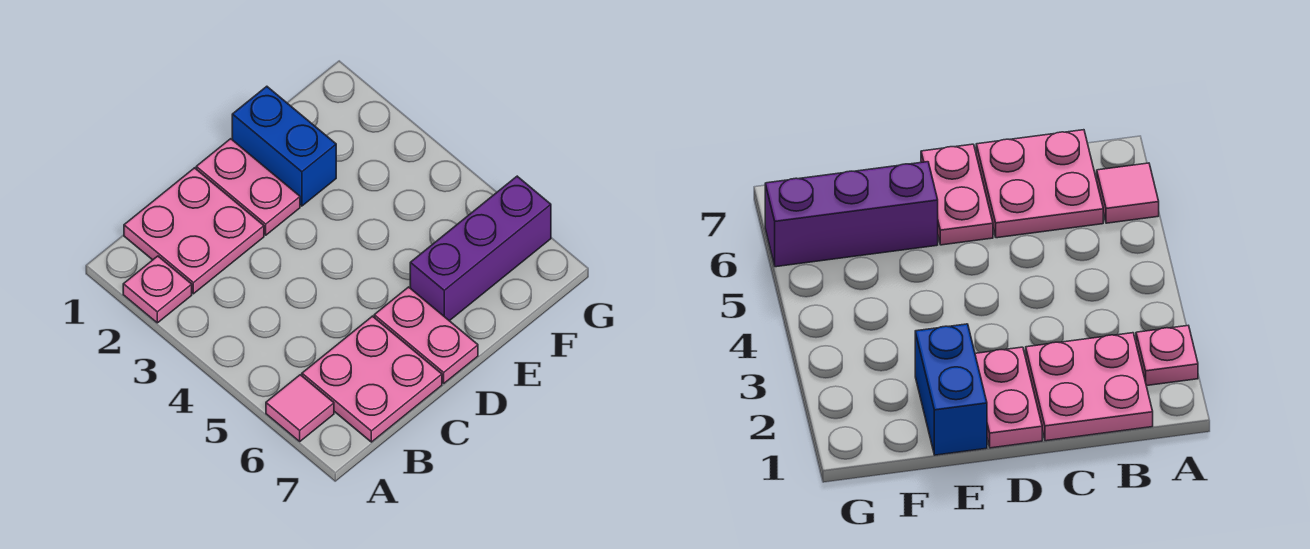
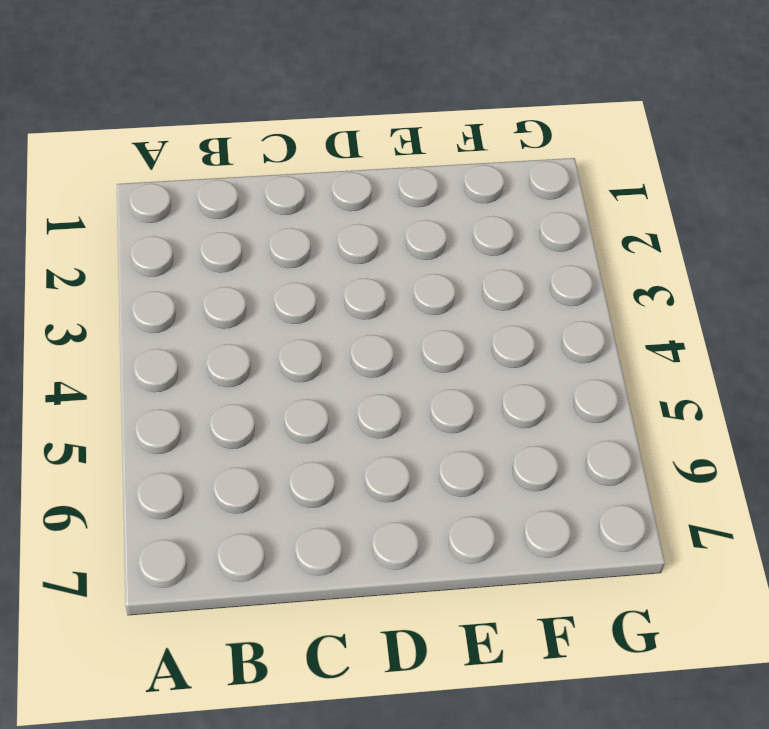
none -> pink plate A2 level 1
none -> pink tile A6 level 1

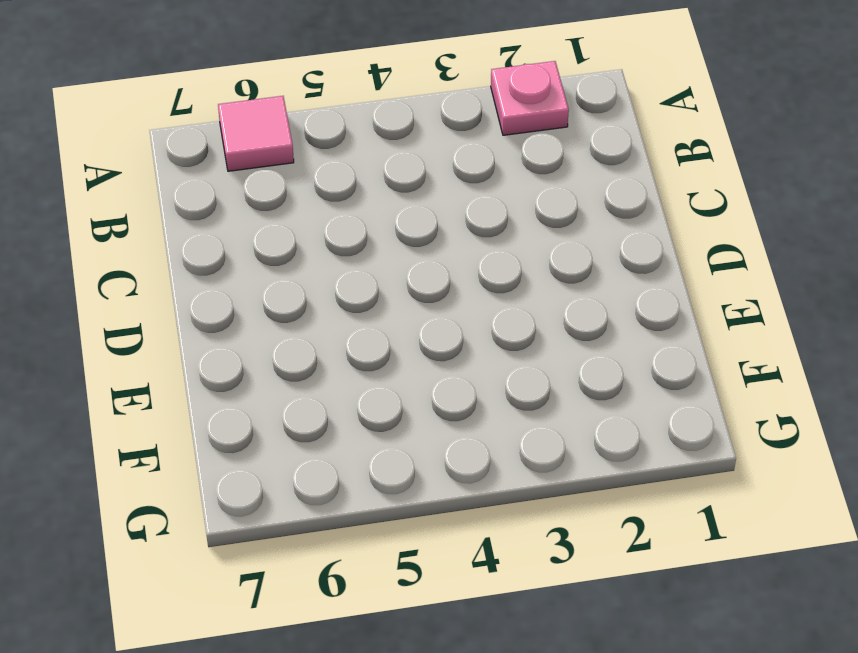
none -> pink plate B1:C2 level 1
none -> pink plate B6:C7 level 1

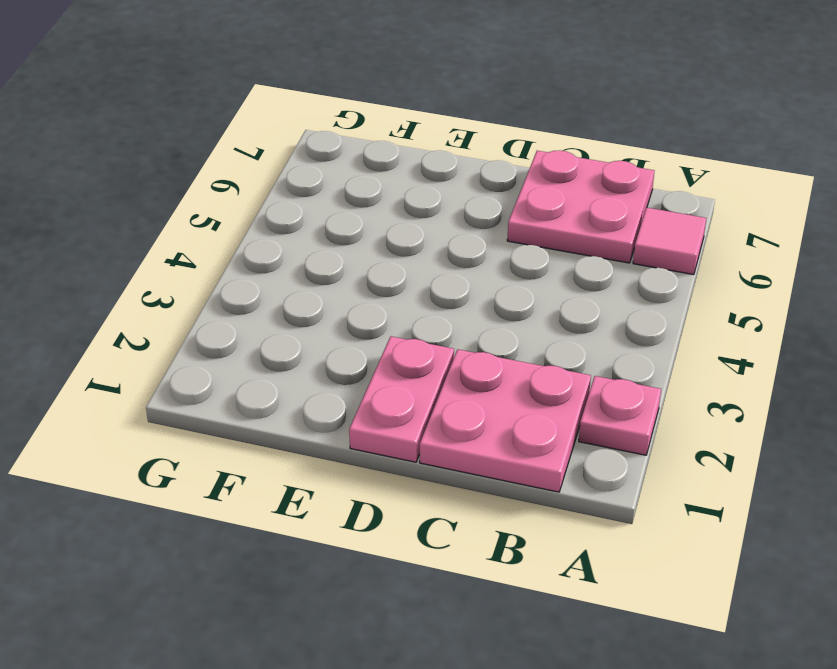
none -> pink plate D6:D7 level 1
none -> blue brick E1:E2 level 1

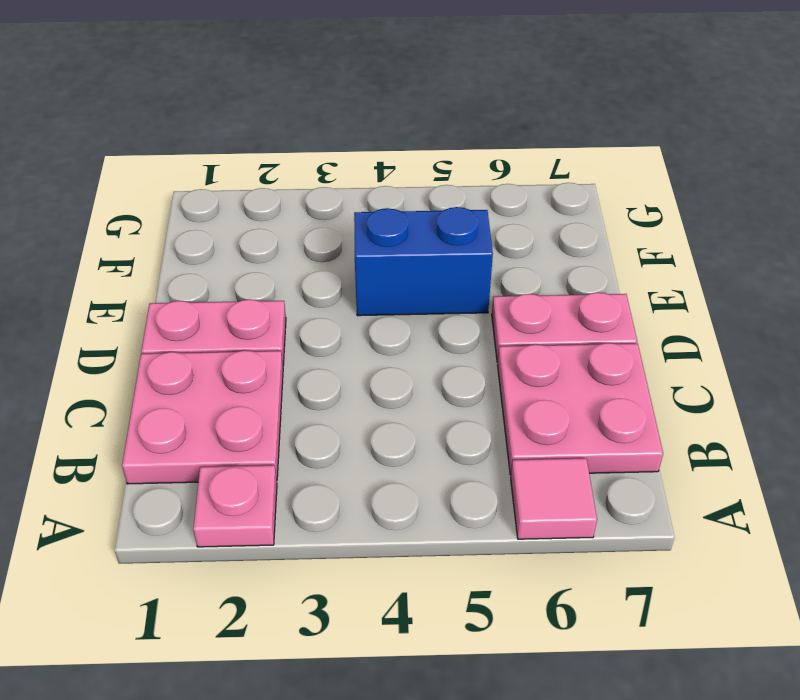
blue brick E4:E5 level 1 -> blue brick E1:E2 level 1
none -> purple brick E6:G6 level 1

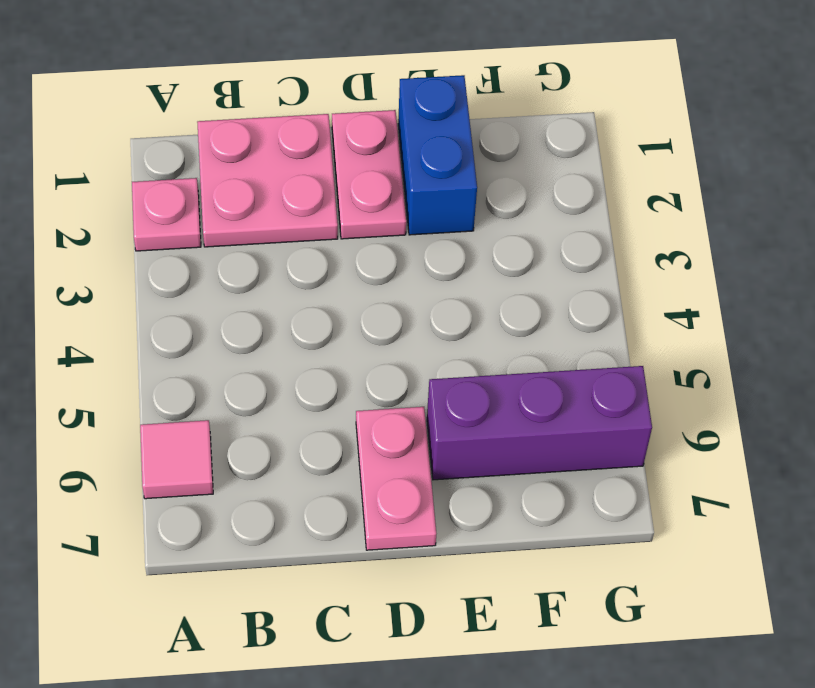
none -> pink plate B6:C7 level 1

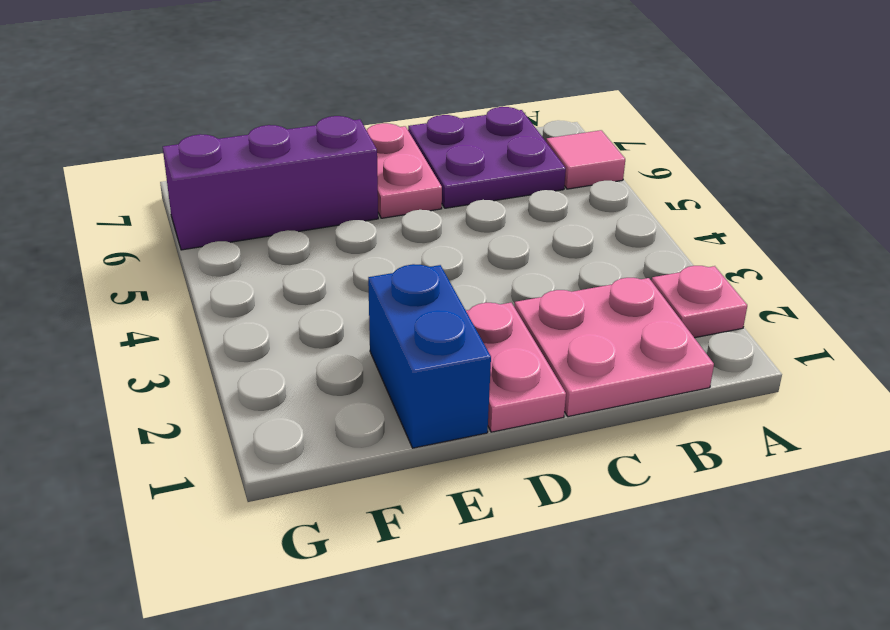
purple plate B6:C7 level 1 -> pink plate B6:C7 level 1

